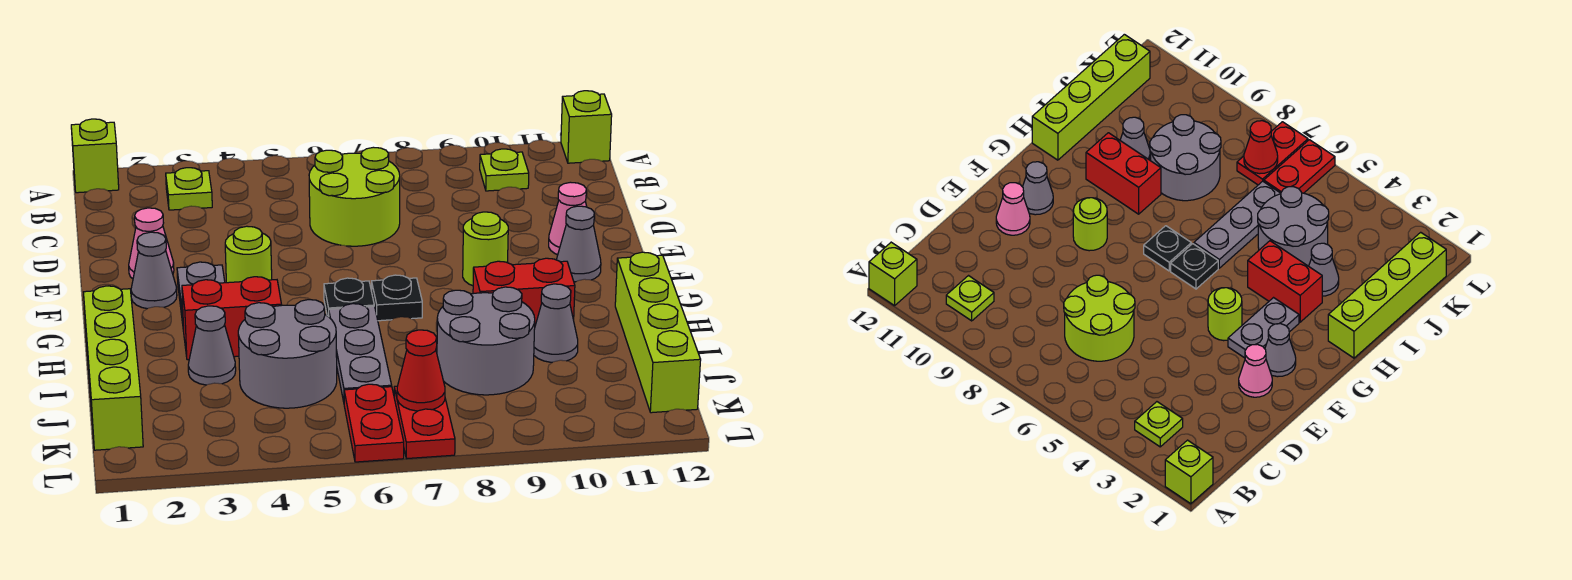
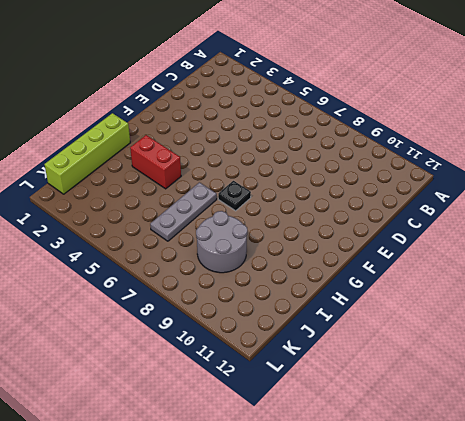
none -> lime brick A1 level 1
none -> lime brick A12 level 1
none -> lime plate B3 level 1

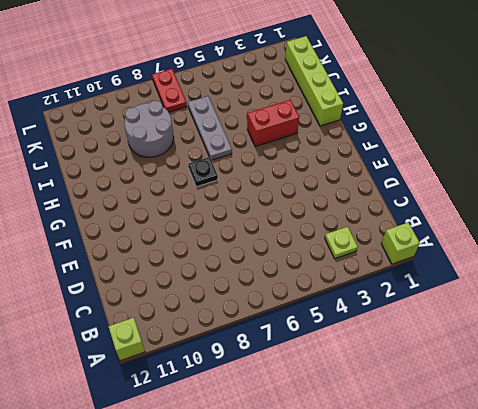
none -> lime plate B10 level 1
none -> lime round brick C6:D7 level 1
none -> pink cone E2 level 1

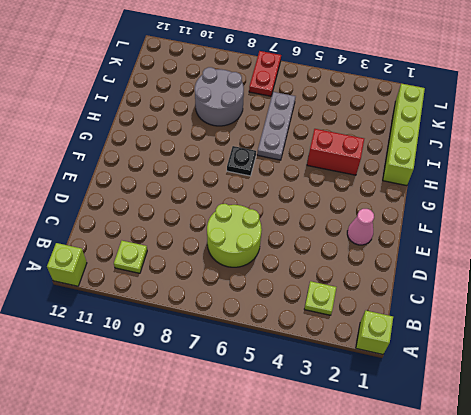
none -> pink cone E11 level 1
none -> grey cone F2 level 1
none -> grey plate F3:G3 level 1

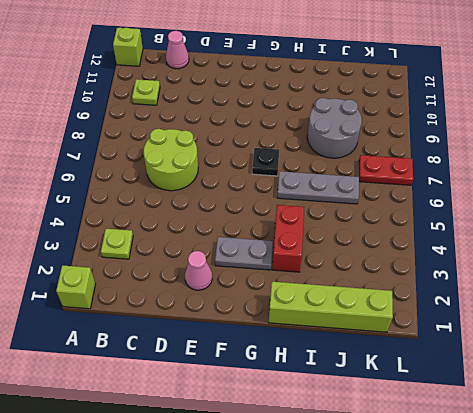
pink cone C12 level 1 -> pink cone E11 level 1
none -> grey cone F2 level 1
none -> lime round brick F4 level 1
none -> lime round brick F9 level 1

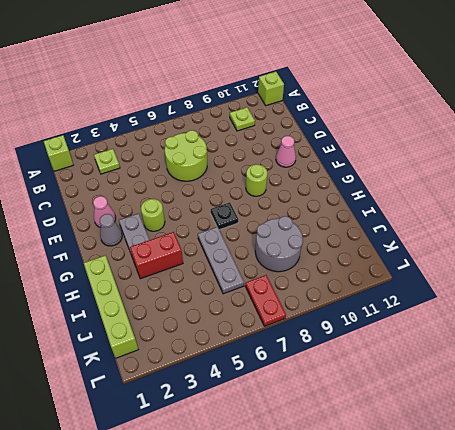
none -> grey cone F11 level 1
none -> black plate G6 level 1
none -> red brick H9:H10 level 1

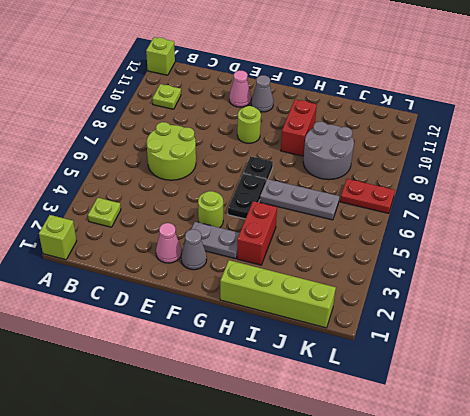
black plate G5:G6 level 1 -> black plate G6 level 1
none -> lime brick H12:K12 level 1
none -> grey cone I3 level 1
none -> grey round brick I4:J5 level 1

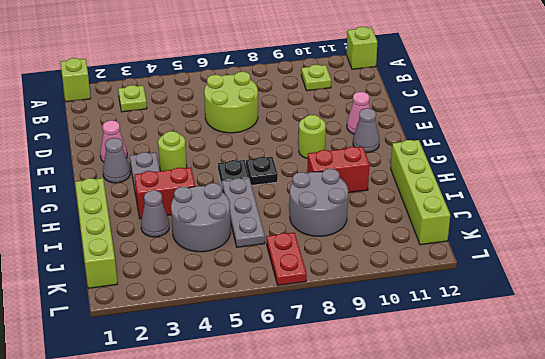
none -> grey cone I10 level 1
none -> red plate K6:L6 level 1
none -> red cone K7 level 2

